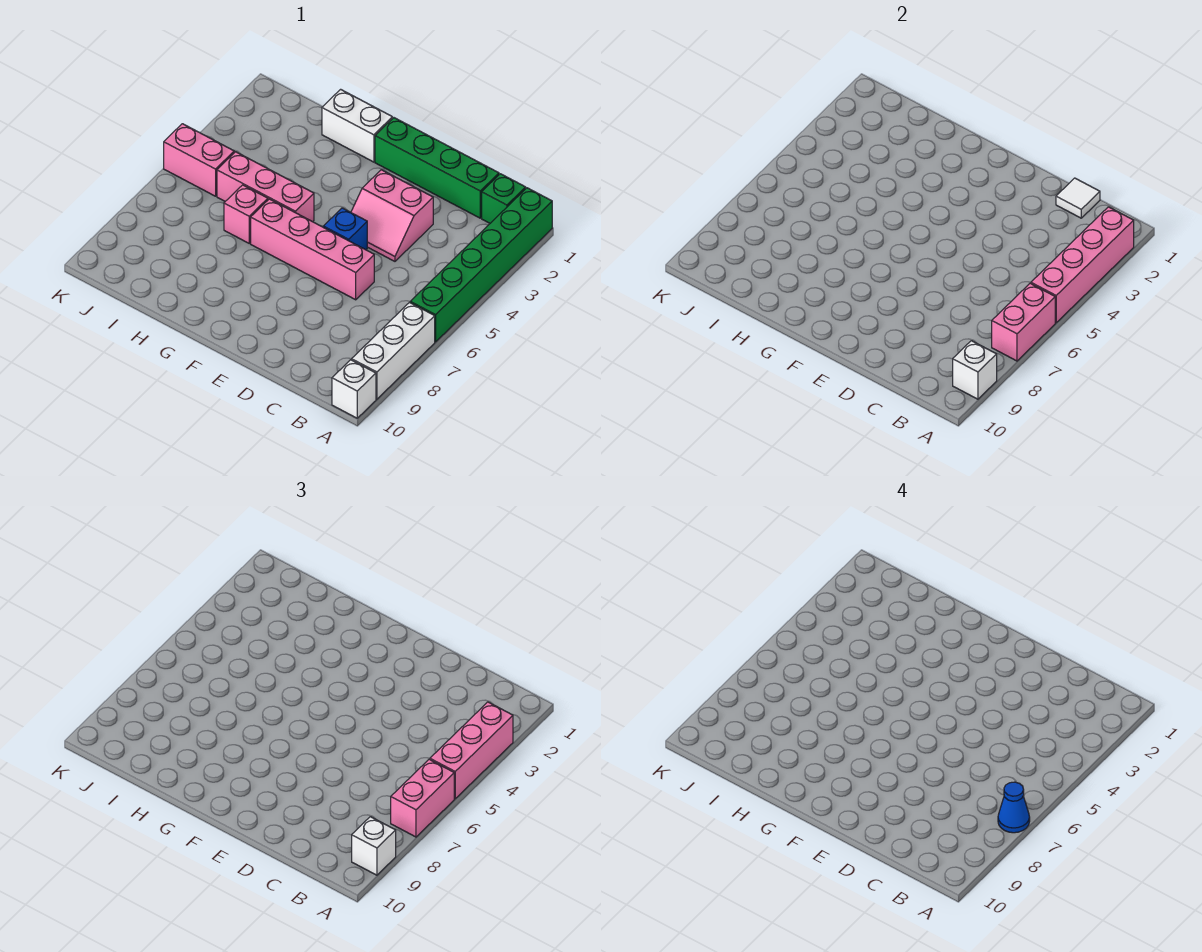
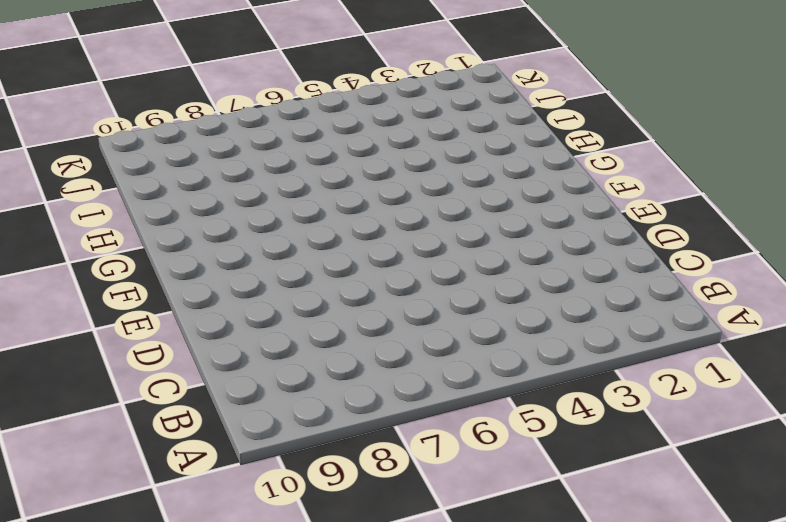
none -> green brick A1:A6 level 1
none -> white brick A7:A9 level 1
none -> white brick A10 level 1

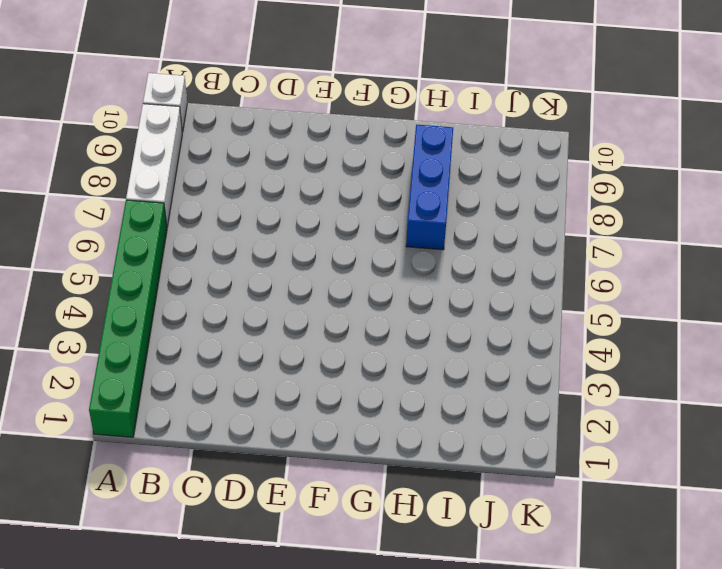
blue brick H7:H9 level 1 -> none
none -> green brick B1 level 1
none -> green brick C1:F1 level 1
none -> pink slope D3:E4 level 1 top 3

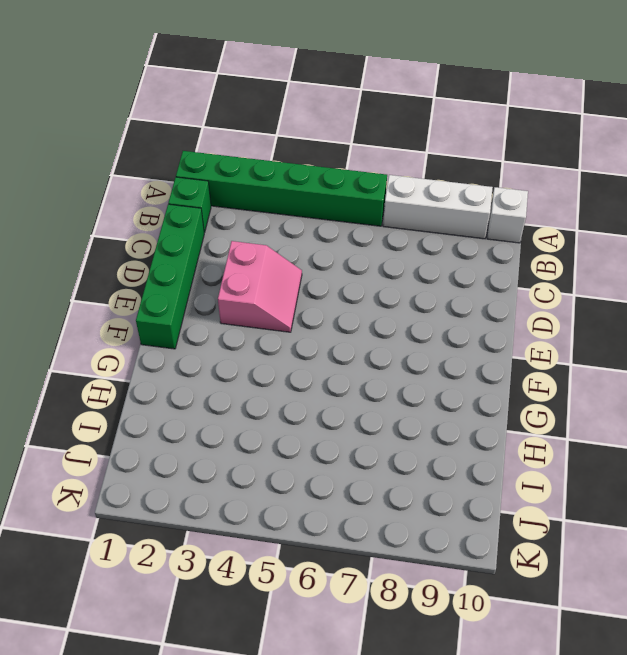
none -> pink brick D6:G6 level 1
none -> blue brick E5 level 1
none -> white brick G1:H1 level 1

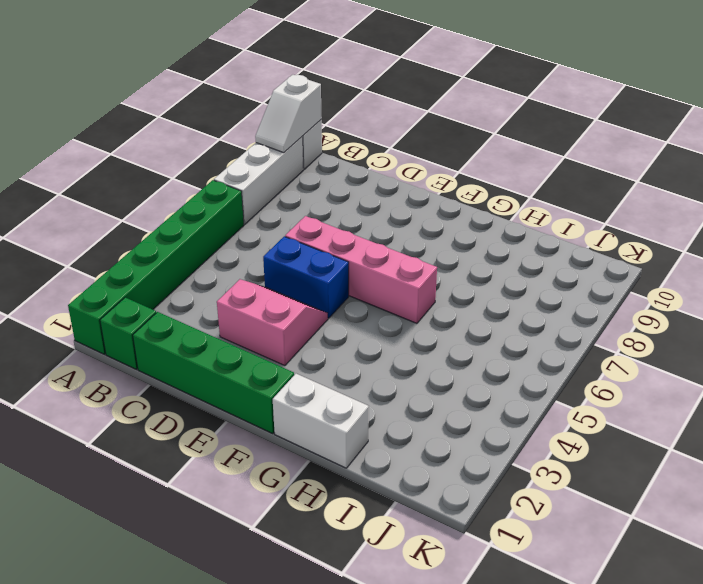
white slope A9:A10 level 2 top 10 -> white brick A9 level 2
blue brick D5:E5 level 1 -> blue brick E5 level 1
none -> pink brick G5:I5 level 1
none -> pink brick H6 level 1
none -> pink brick J5:K5 level 1

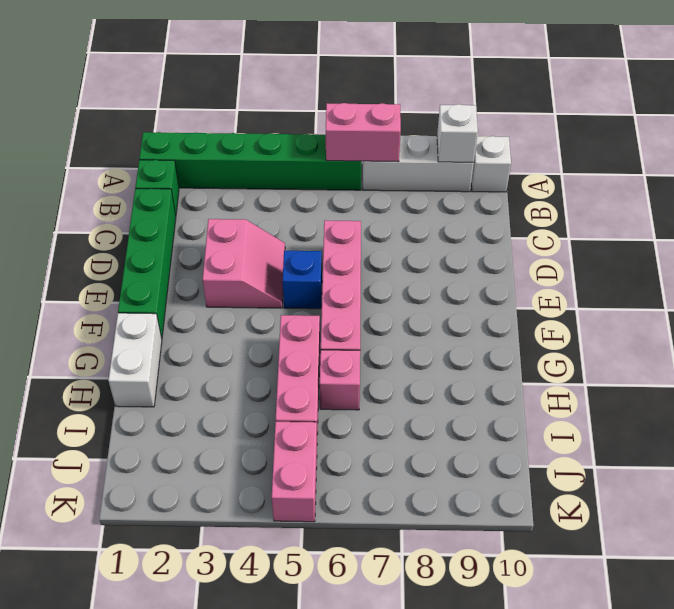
none -> pink brick A2:A5 level 2
none -> white tile C1 level 2
none -> pink brick A3:A5 level 3

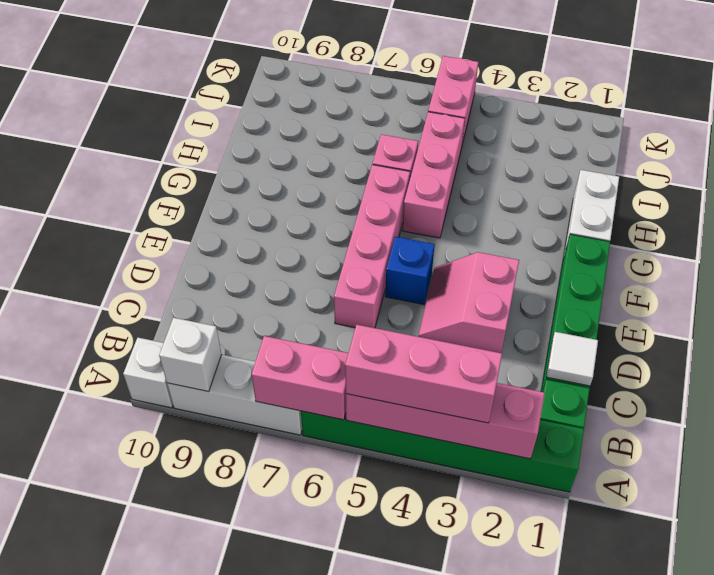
none -> pink brick A6:A7 level 3
none -> white brick A9 level 3
none -> blue cone A7 level 4

